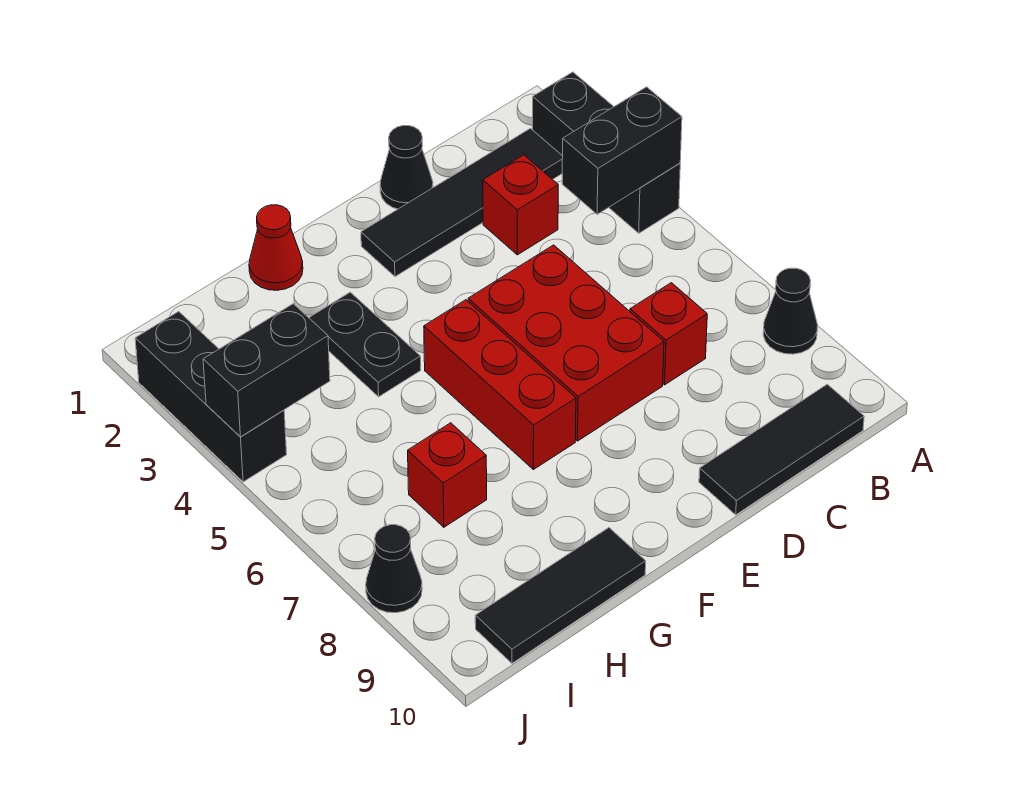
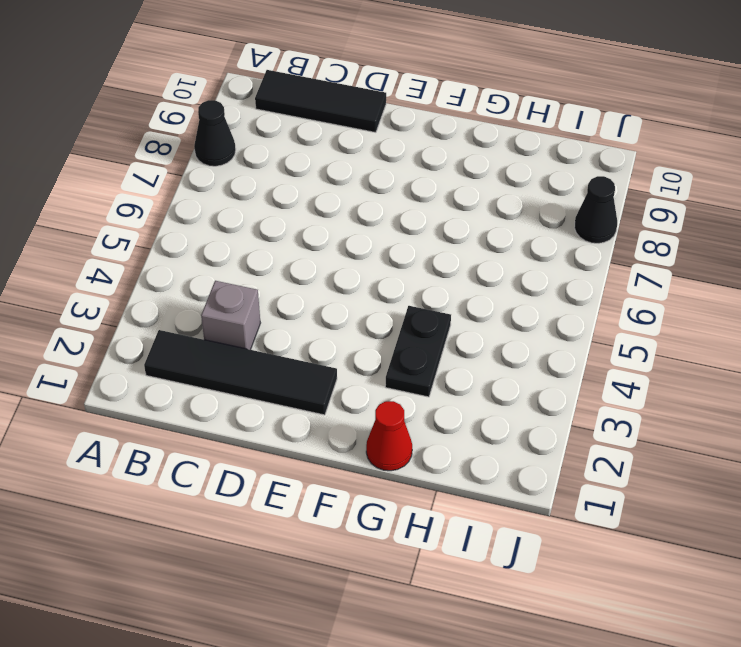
grey brick C3 level 1 -> red brick C3 level 1
none -> black brick A2:A4 level 1
none -> red brick C7 level 1
none -> black cone D1 level 1

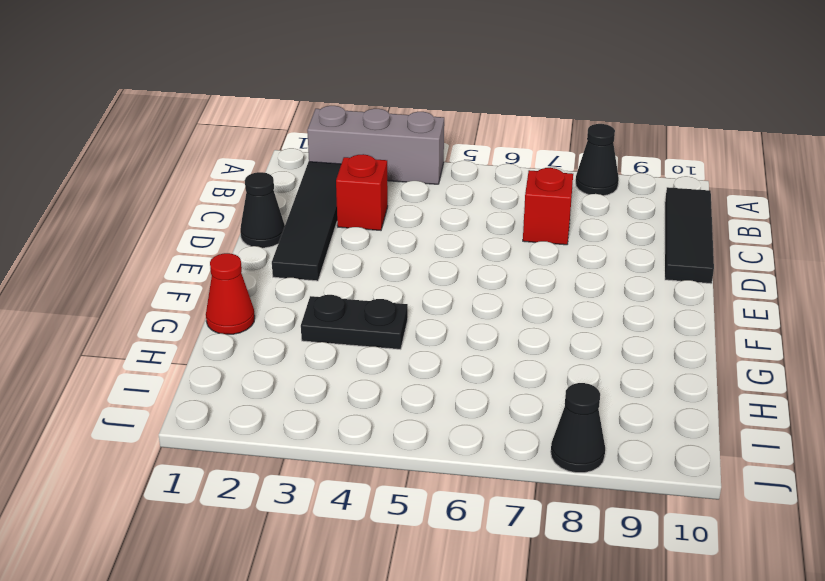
grey brick A2:A4 level 1 -> black brick A2:A4 level 1
none -> red brick D5:E7 level 1
none -> red brick F5:F7 level 1
none -> black tile G10:I10 level 1

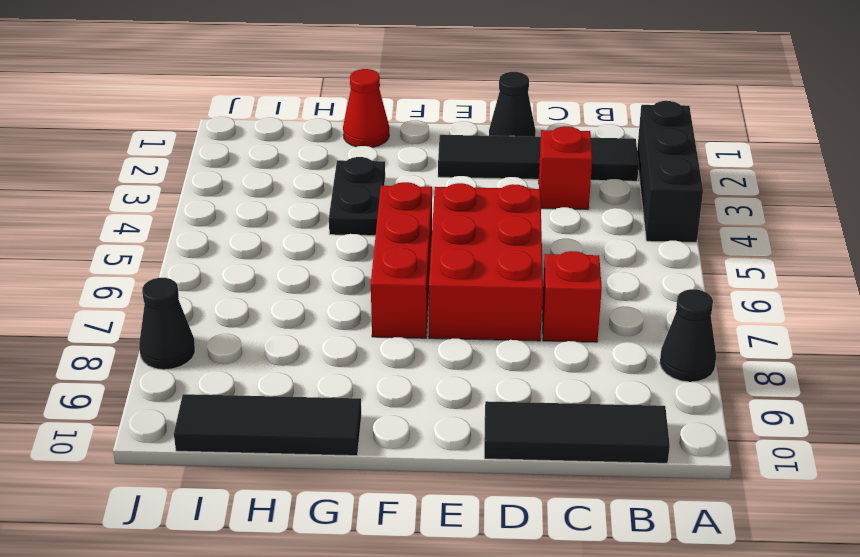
none -> red brick H7 level 1
none -> black brick J2:J4 level 1
none -> black brick A4:B4 level 2

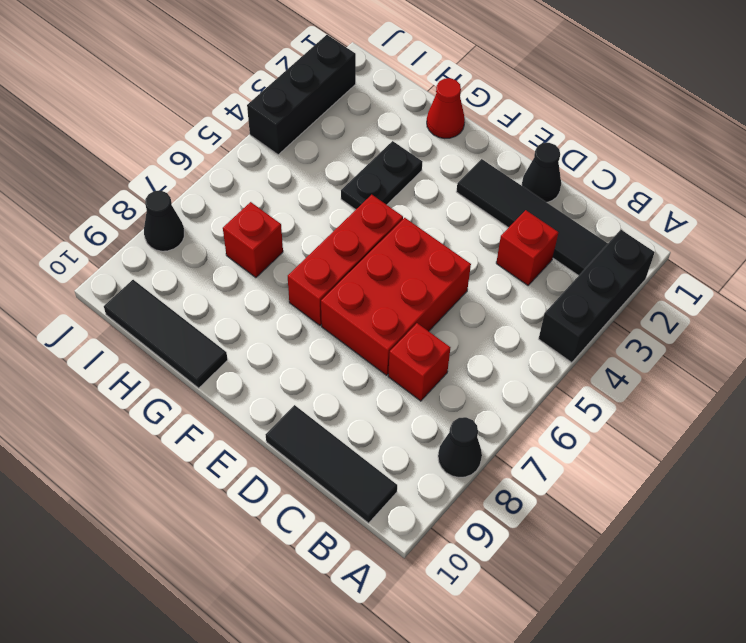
none -> black brick A4:B4 level 2
none -> black brick I4:J4 level 2

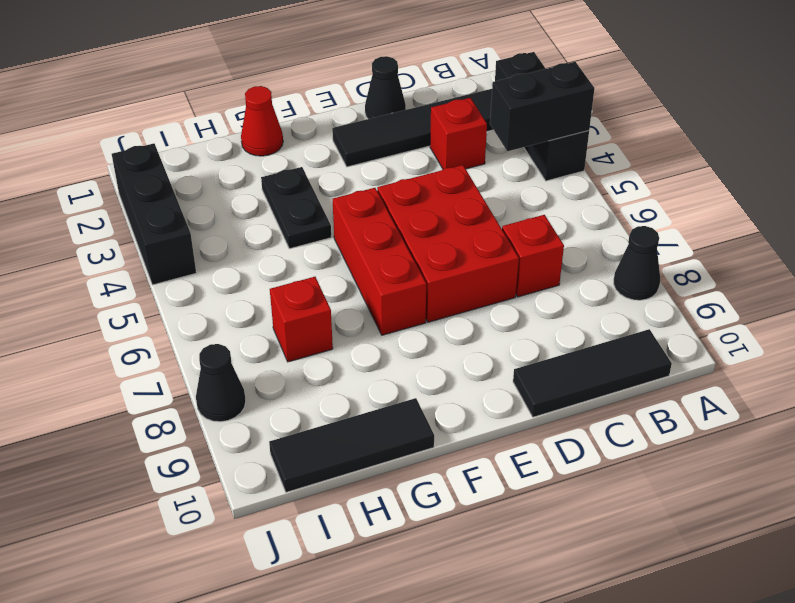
none -> black brick I4:J4 level 2

